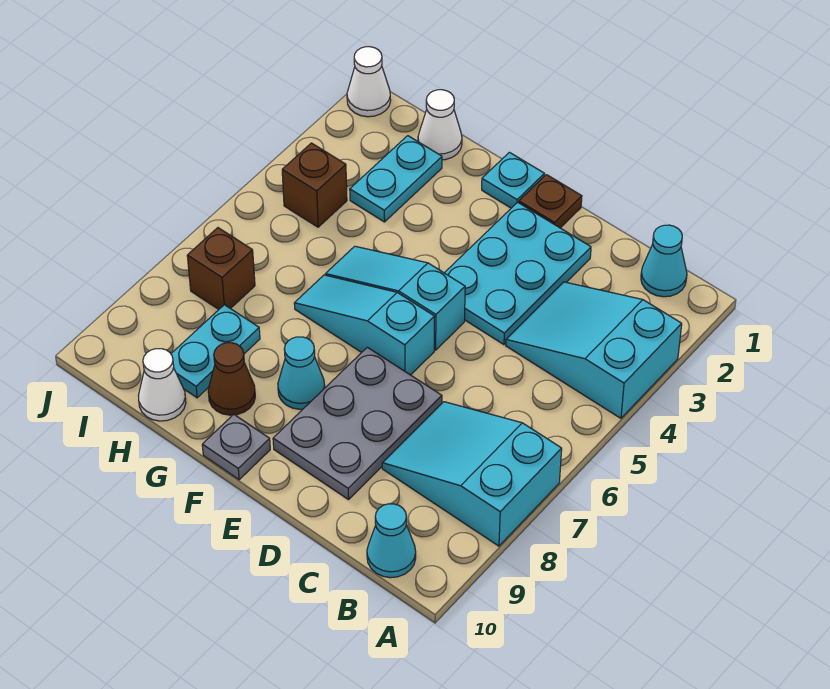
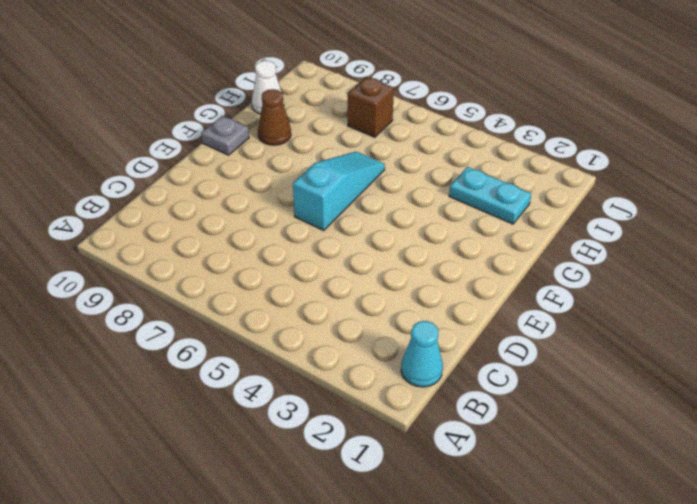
none -> cyan slope A3:C4 level 1 top A
none -> cyan slope A7:C8 level 1 top A
none -> cyan cone B10 level 1

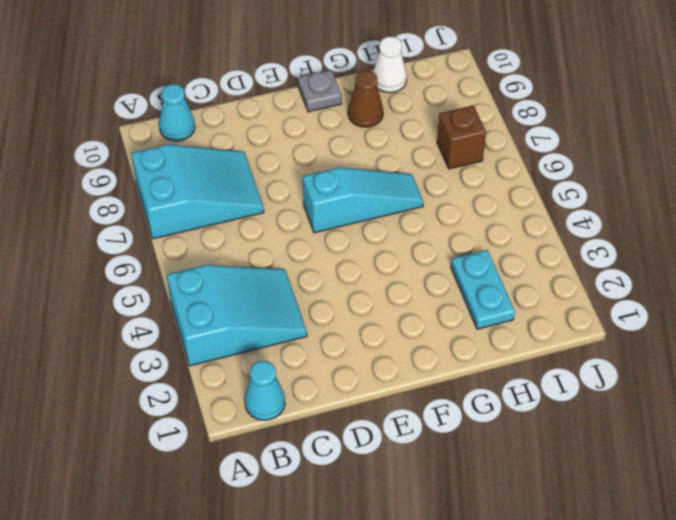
none -> cyan plate D2:E4 level 1
none -> grey plate D7:E9 level 1
none -> brown plate E1 level 1

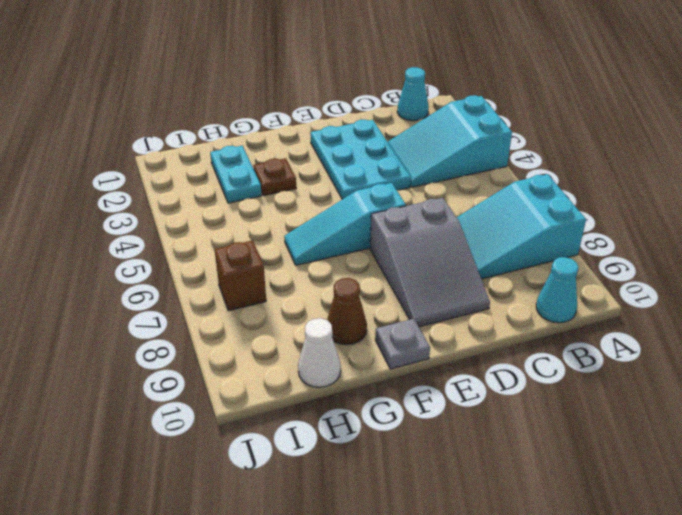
grey slope D7:E9 level 1 top 7 -> grey plate D7:E9 level 1
brown plate G3 level 1 -> brown plate E1 level 1
none -> cyan slope E5:G5 level 1 top E
none -> cyan plate F1 level 1
none -> cyan cone F8 level 1

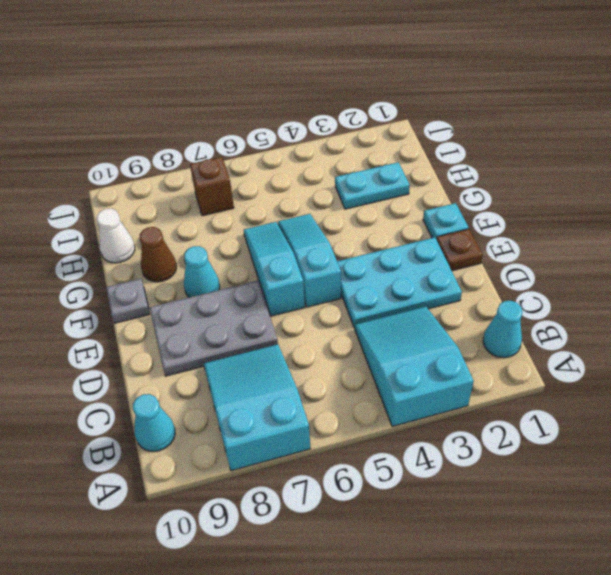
none -> white cone H1 level 1
none -> cyan plate H8:H9 level 1
none -> brown brick I4 level 1

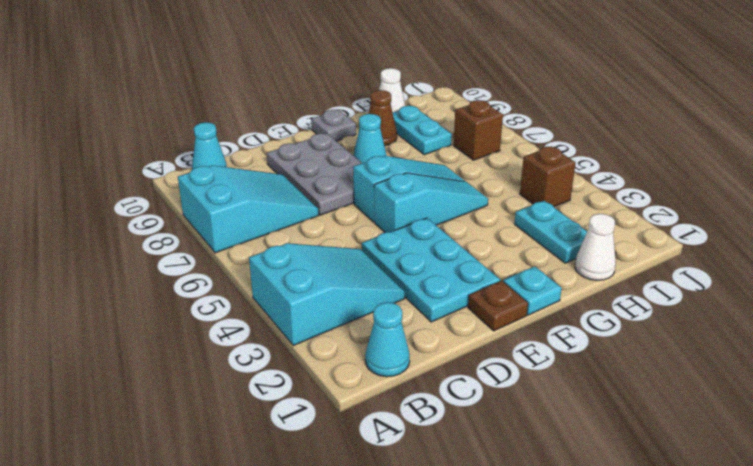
none -> white cone J1 level 1

